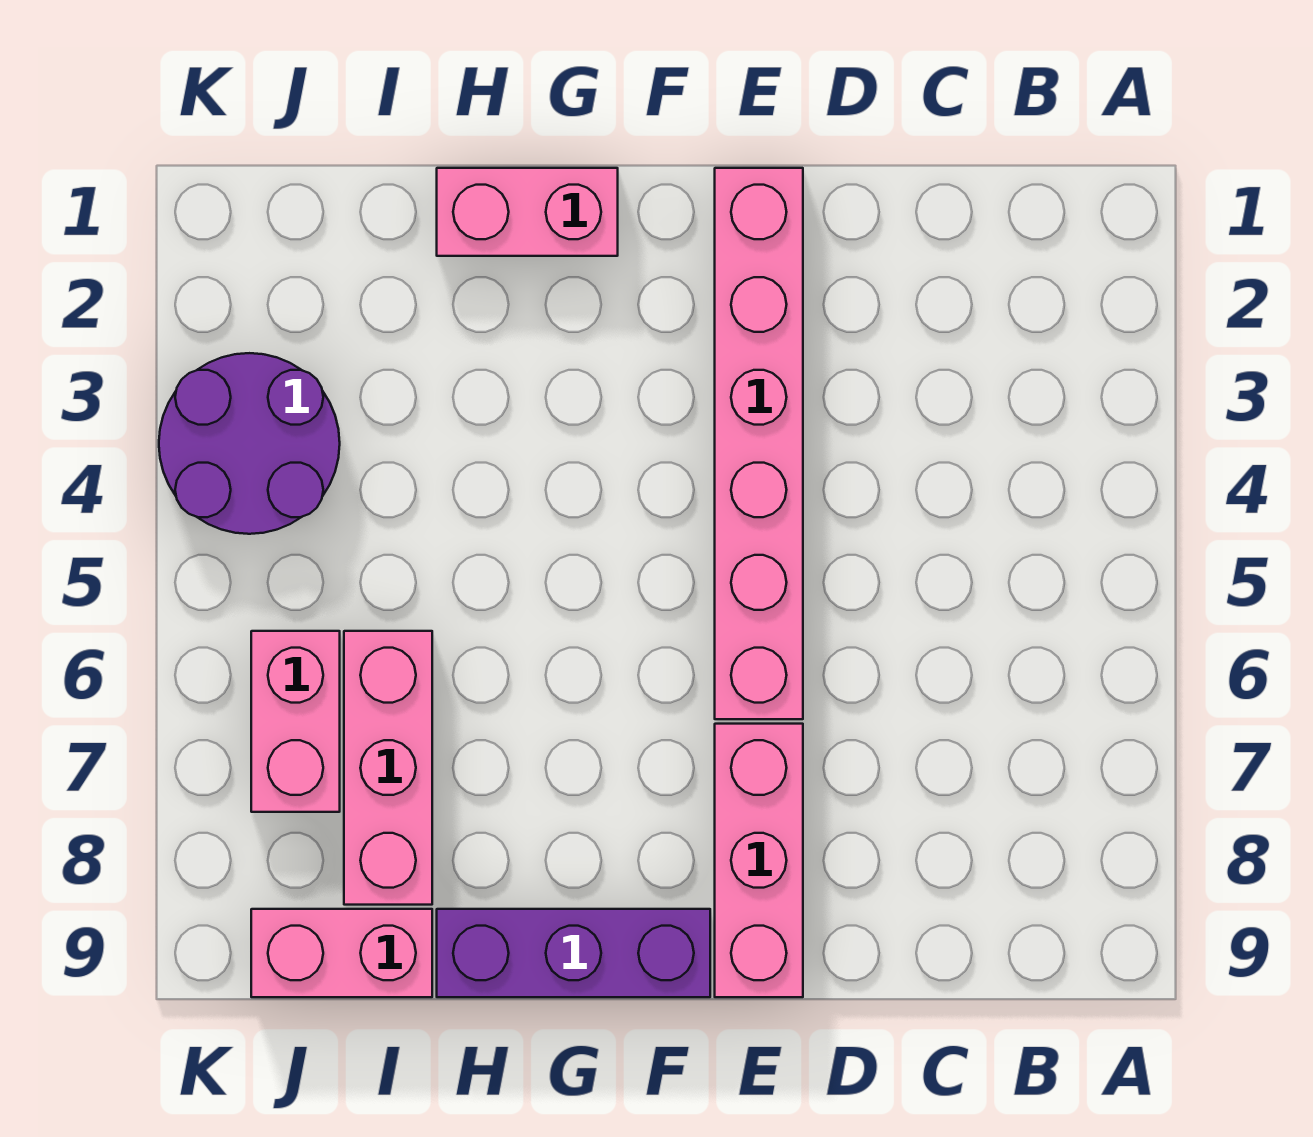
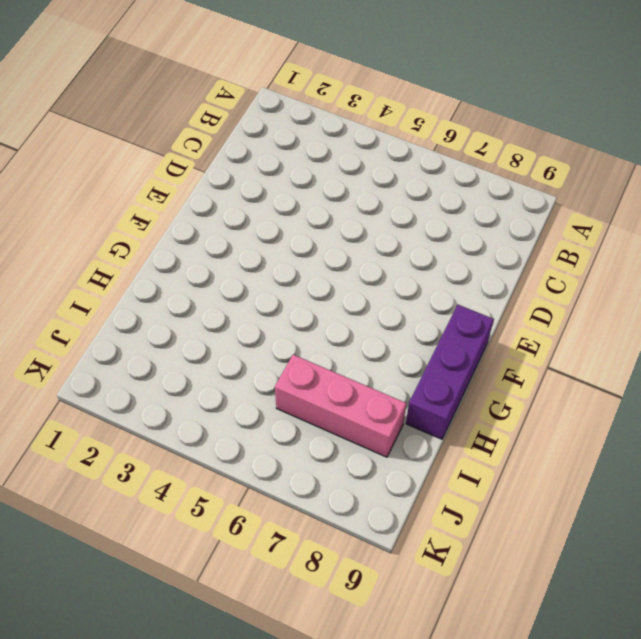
none -> pink brick E1:E6 level 1
none -> pink brick E7:E9 level 1

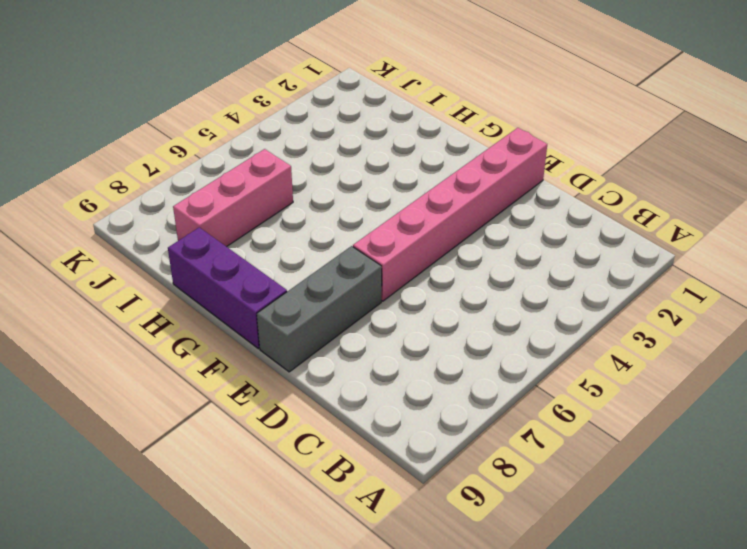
grey brick E7:E9 level 1 -> pink brick E7:E9 level 1
none -> pink brick G1:H1 level 1
none -> pink brick I9:J9 level 1

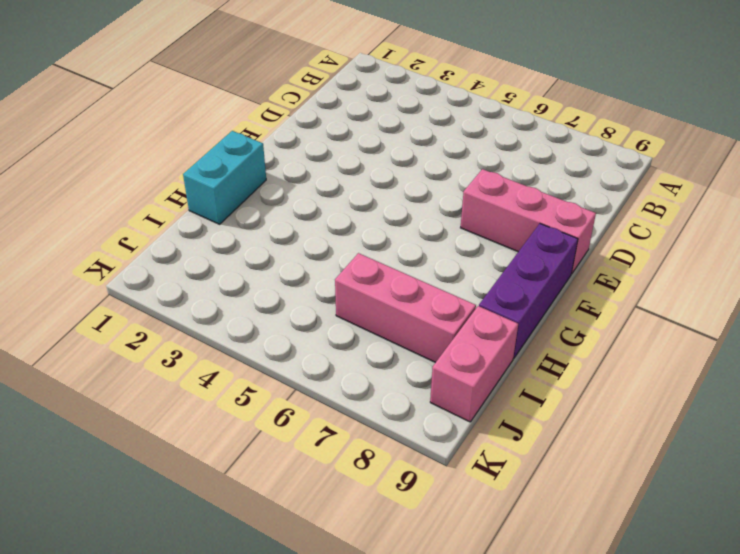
cyan brick G1:H1 level 1 -> pink brick G1:H1 level 1
none -> pink brick E1:E6 level 1
none -> purple round brick J3:K4 level 1

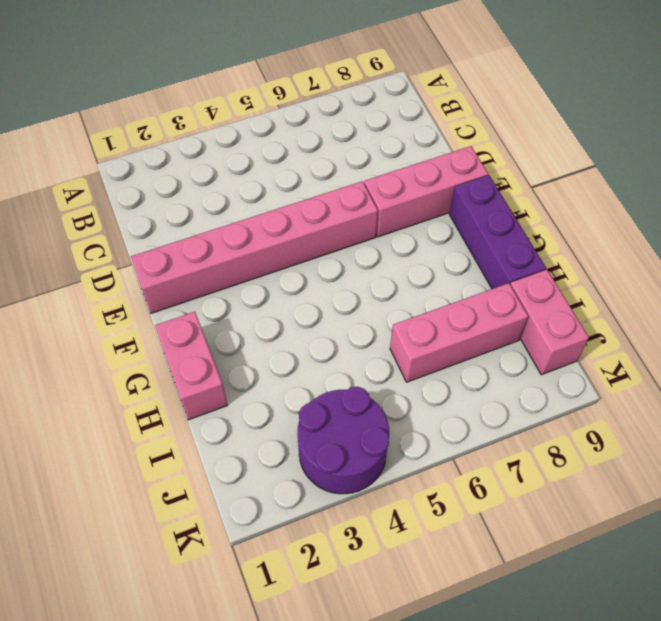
none -> pink brick J6:J7 level 1

